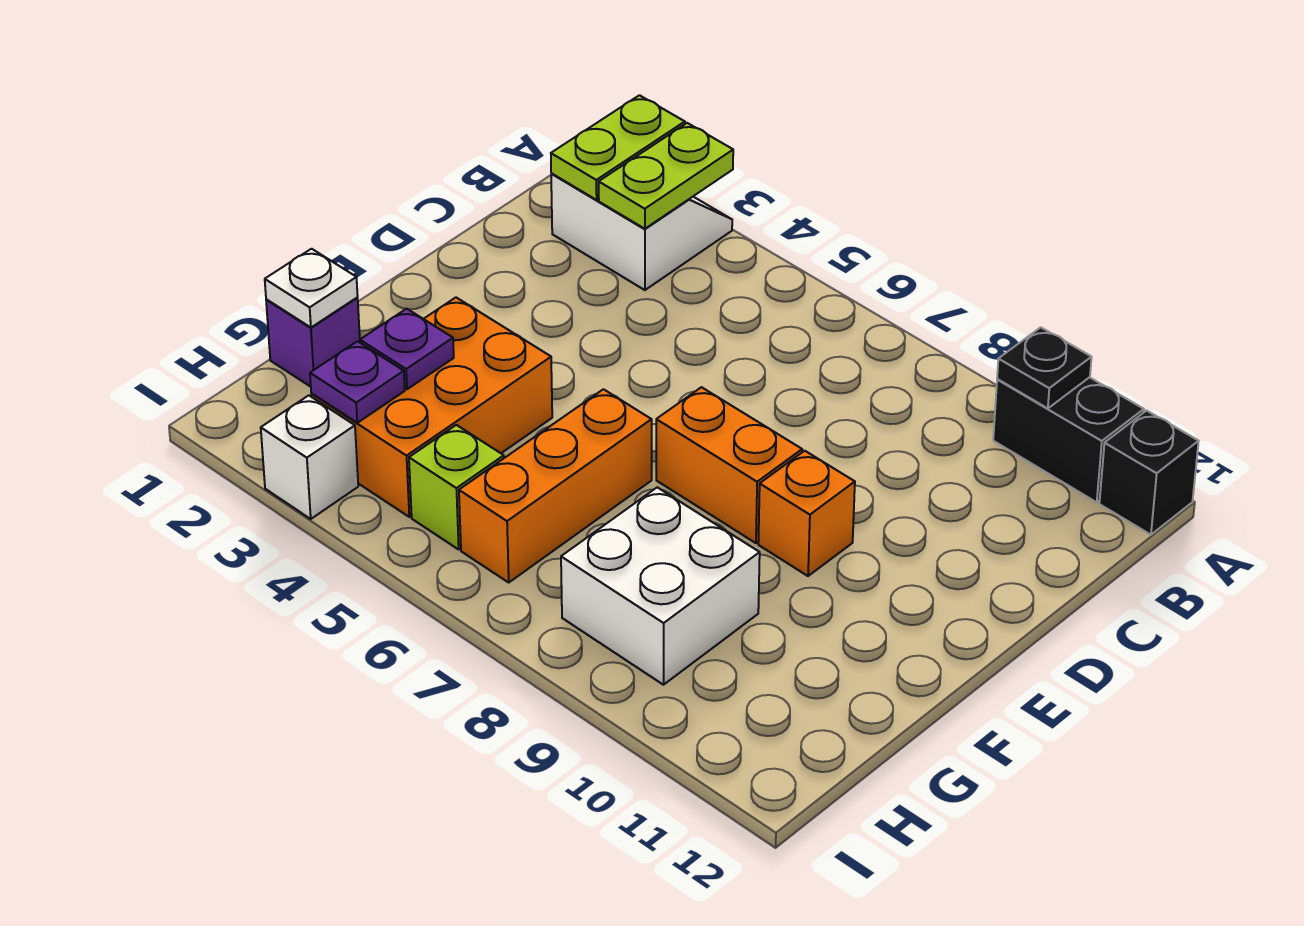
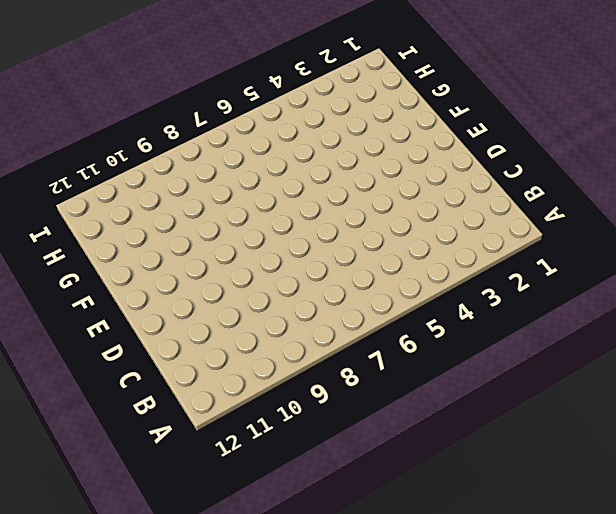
none -> white slope A2:B3 level 1 top B
none -> black brick A10:A11 level 1
none -> black brick A12 level 1

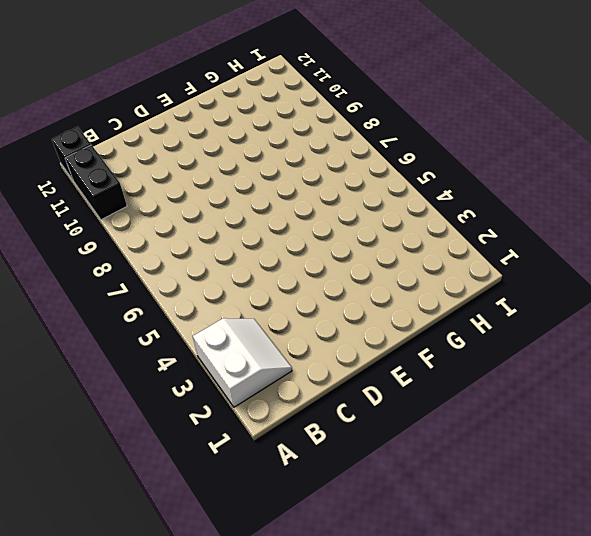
white slope A2:B3 level 1 top A -> white slope A2:B3 level 1 top B
none -> orange brick E7:E8 level 1
none -> orange brick E9 level 1
none -> orange brick F3:H4 level 1

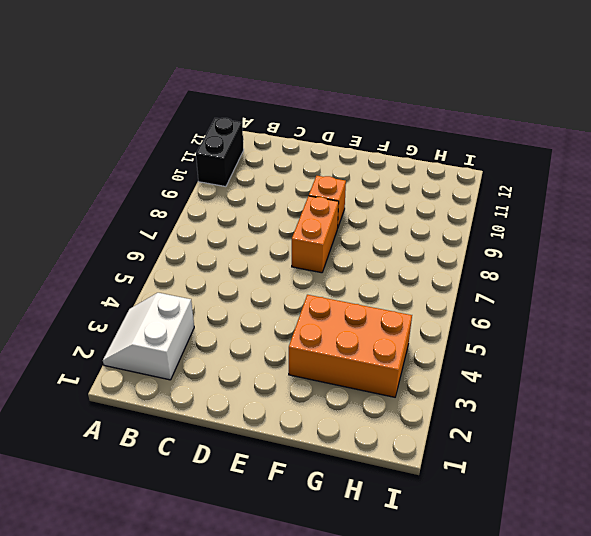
none -> black brick A12 level 1
none -> orange brick F6:H6 level 1
none -> purple brick G1 level 1

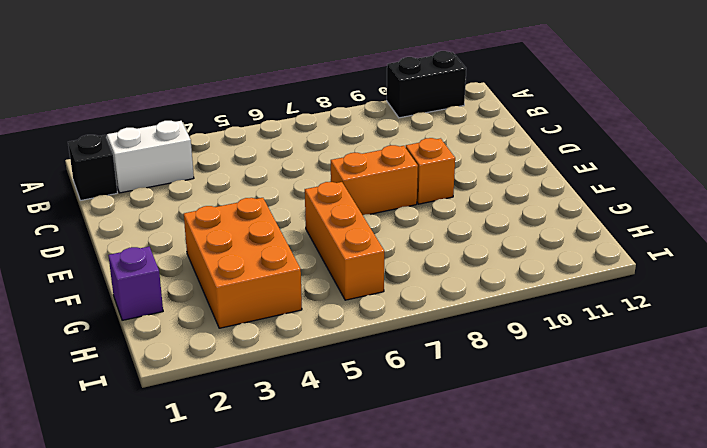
black brick B1 level 1 -> black brick A12 level 1
none -> white brick G8:H9 level 1
none -> lime brick H5 level 1
none -> white brick I3 level 1

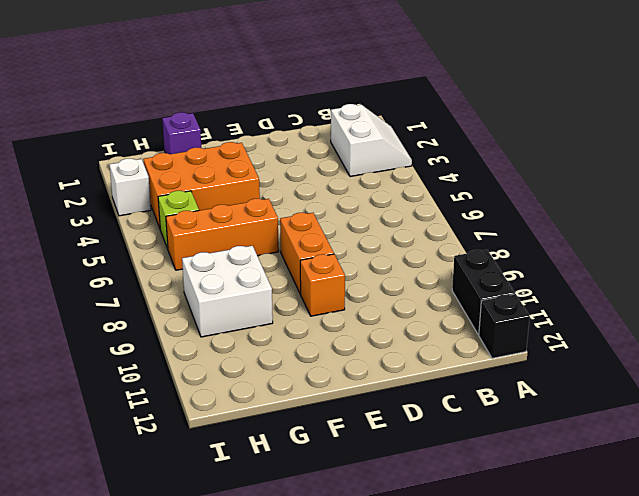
none -> lime plate A2:B2 level 2
none -> lime plate A3:B3 level 2
none -> black plate A10 level 2

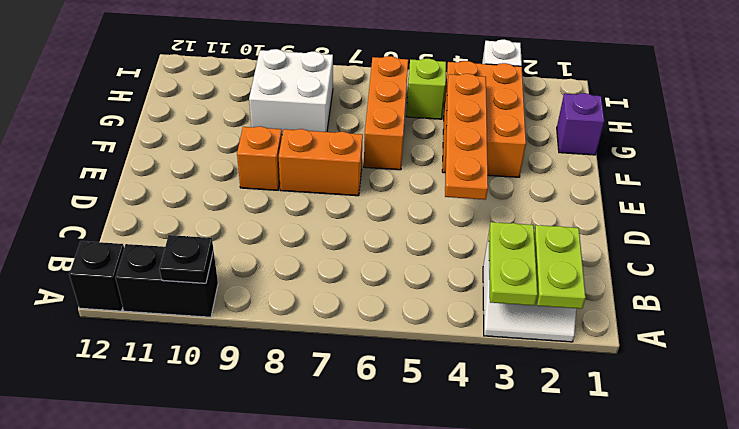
orange plate D4:G4 level 2 -> none
none -> white plate G1 level 2
none -> purple plate G3 level 2
none -> purple plate H3 level 2

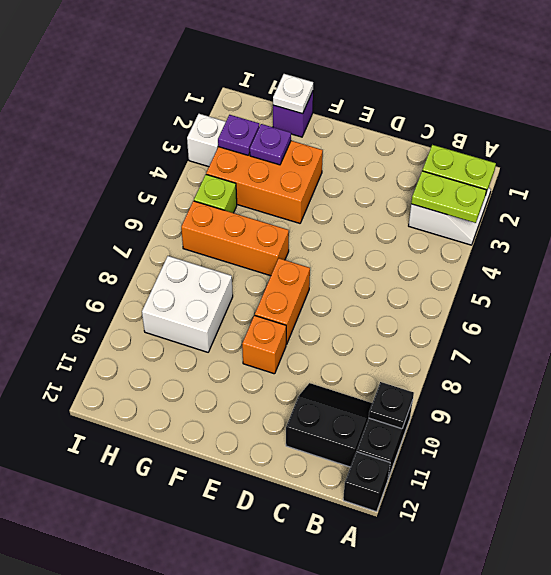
black slope B10:C11 level 1 top 11 -> none

